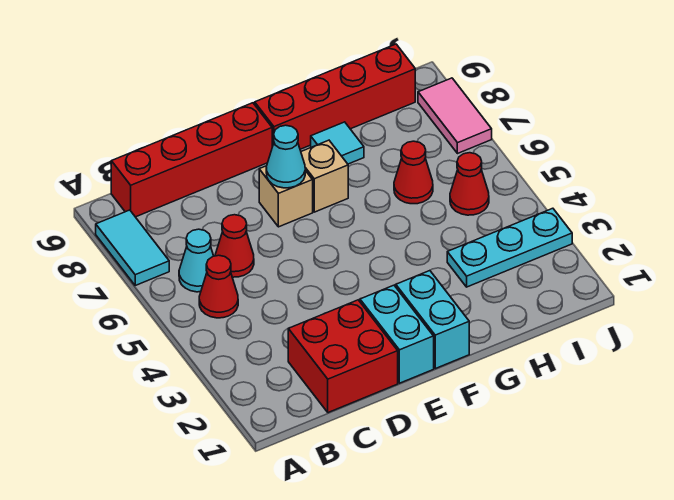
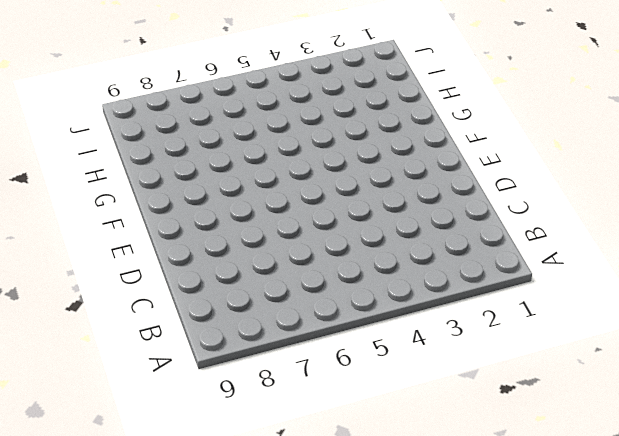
none -> cyan tile A7:A8 level 1
none -> red cone B5 level 1
none -> cyan cone B6 level 1

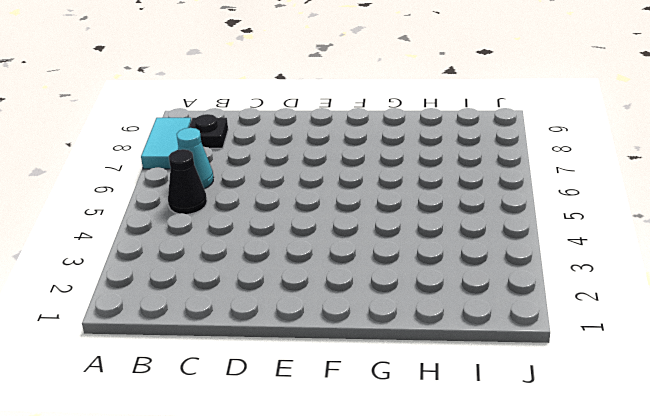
black cone B5 level 1 -> red cone B5 level 1
black plate B8 level 1 -> none
none -> red brick B9:E9 level 1
none -> red brick C1:D2 level 1
none -> red cone C6 level 1

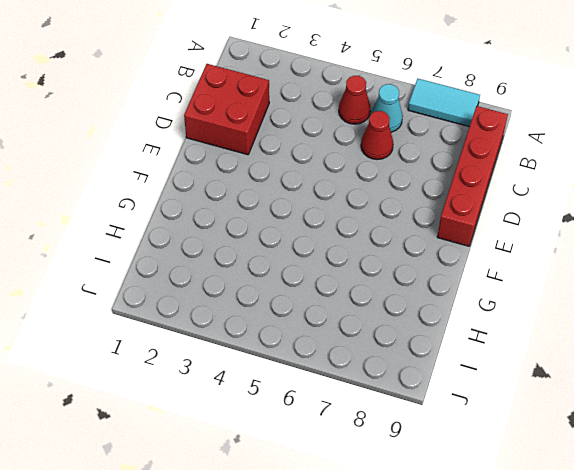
none -> cyan brick E1:E2 level 1
none -> tan brick E7 level 1
none -> cyan brick F1:F2 level 1

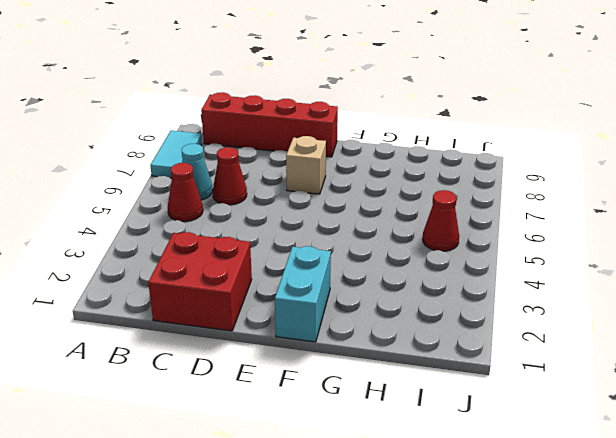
none -> cyan brick E1:E2 level 1
none -> tan brick F7 level 1
none -> red brick F9:I9 level 1

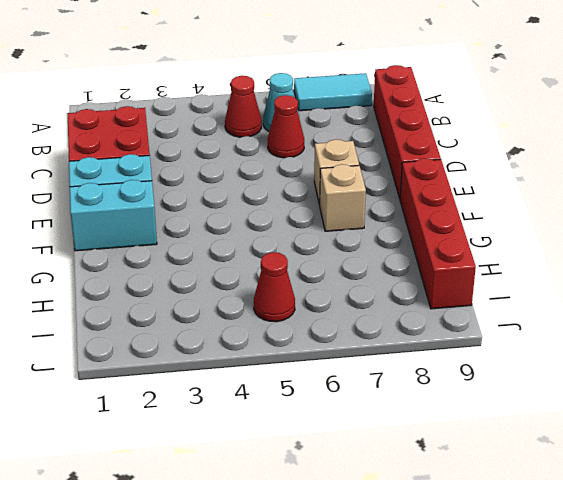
none -> cyan tile G8 level 1
none -> cyan plate H3:J3 level 1
none -> red cone H6 level 1

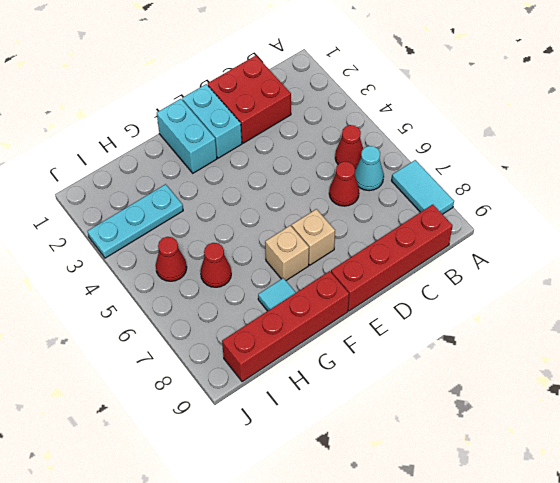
none -> pink tile J7:J8 level 1
none -> cyan cone E7 level 2

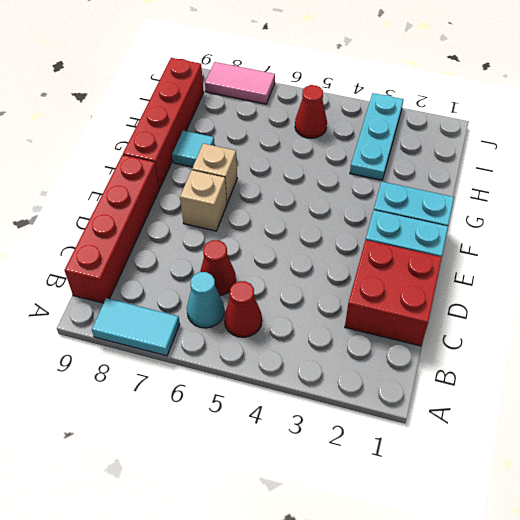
none -> red cone H6 level 1
none -> cyan cone E7 level 2

